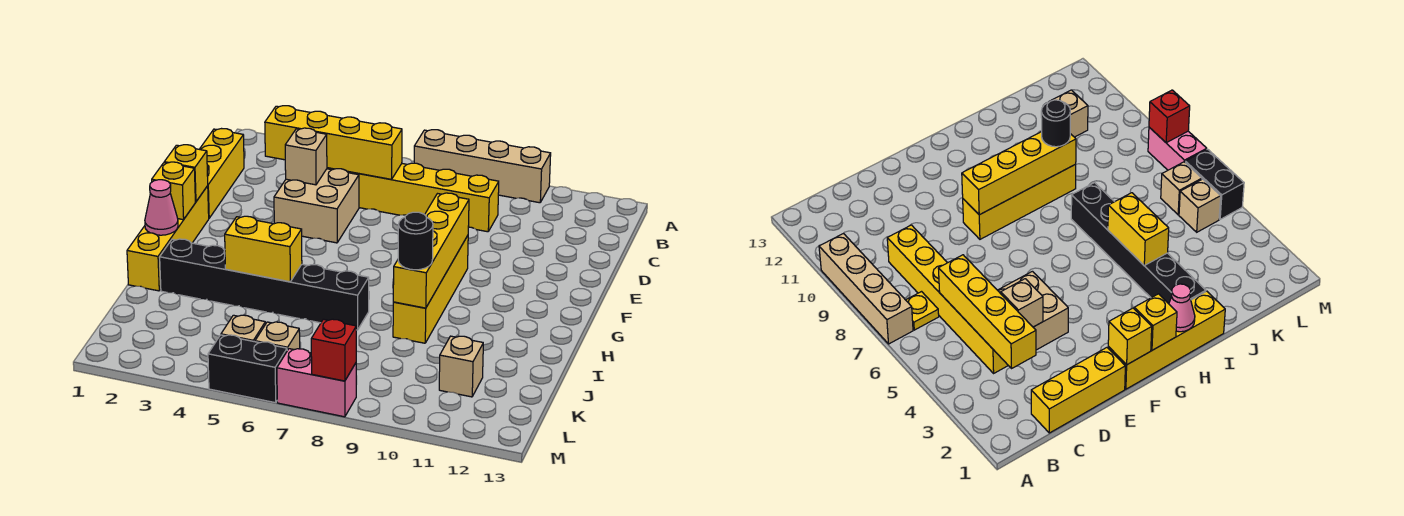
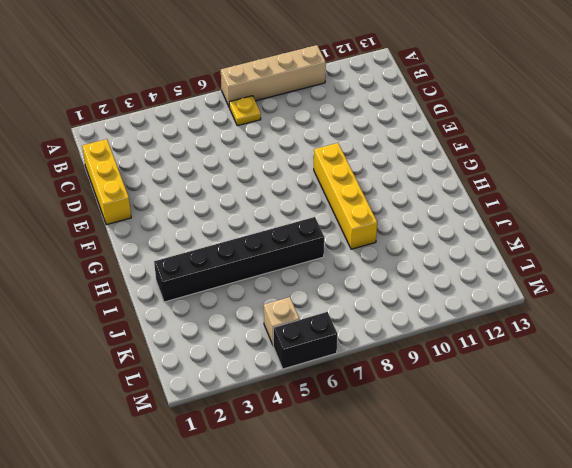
none -> yellow brick C4:C9 level 1
none -> tan brick D4:E5 level 1
none -> yellow brick F1:I1 level 1

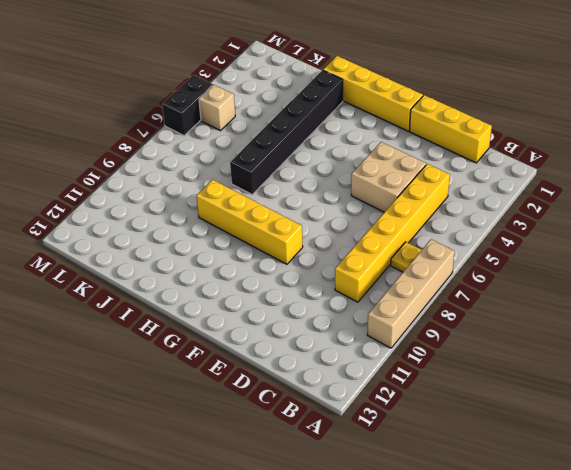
none -> tan brick K11 level 1
none -> tan brick L6 level 1
none -> pink brick M7:M8 level 1

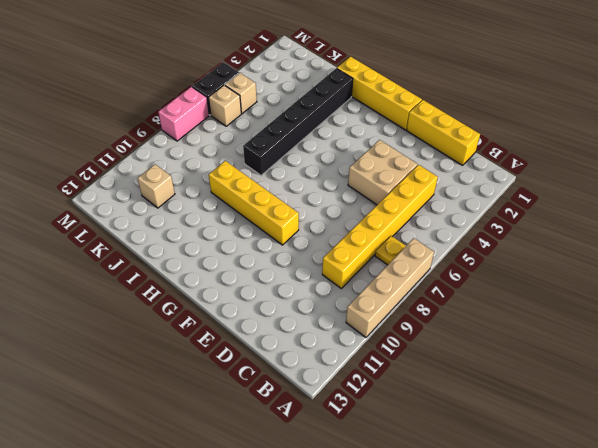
none -> yellow brick C3:C6 level 2
none -> tan brick D4 level 2
none -> yellow brick F1 level 2

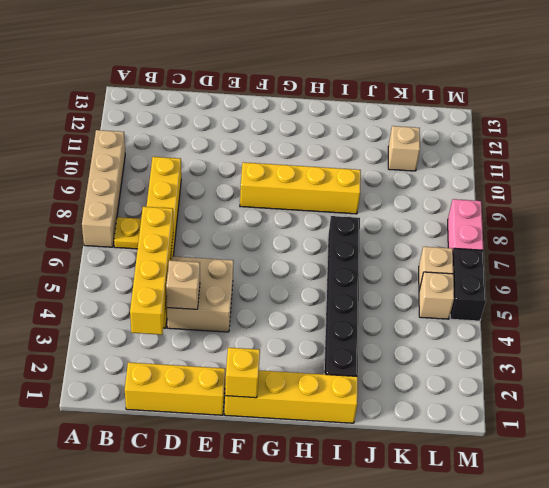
none -> yellow brick F9:I9 level 2
none -> yellow brick G1 level 2
none -> pink cone H1 level 2

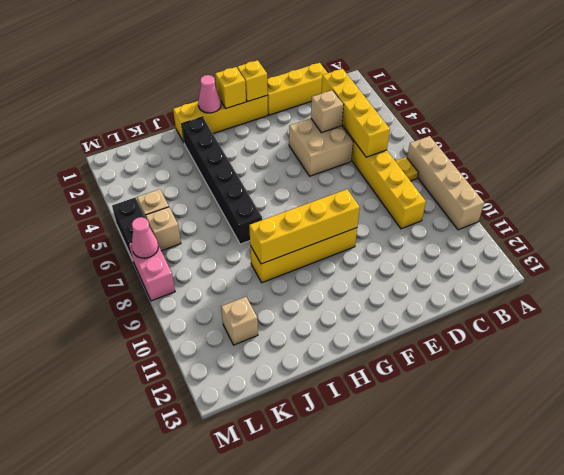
pink cone M7 level 2 -> none
none -> yellow brick I4:I5 level 2
none -> red brick M8 level 2
none -> black round brick I9 level 3

